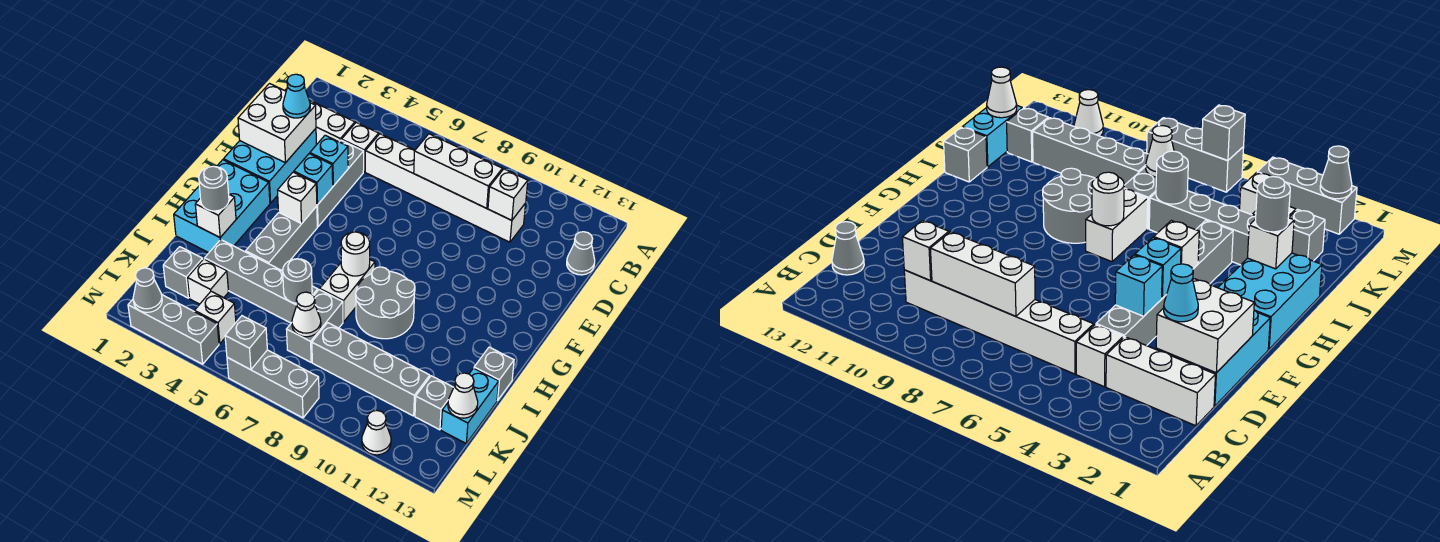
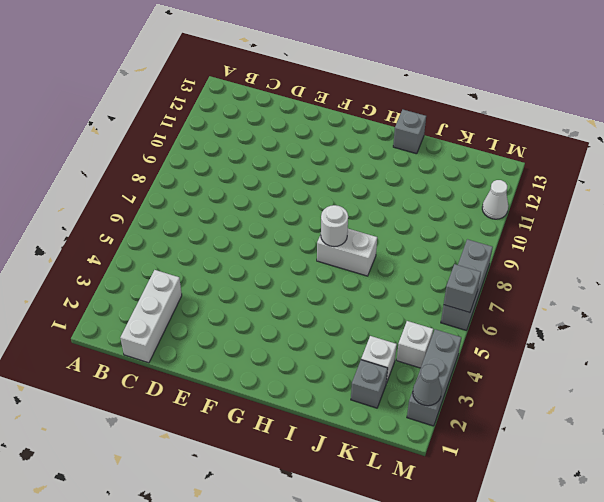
none -> white brick C4 level 1
none -> white brick C5:C10 level 1
none -> grey cone C13 level 1
none -> cyan brick D1:F2 level 1

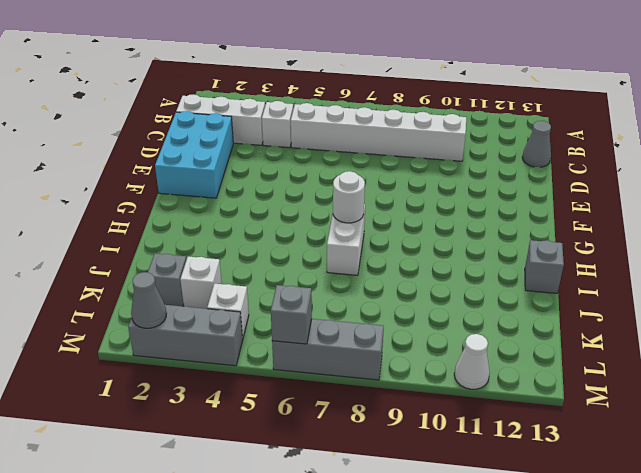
none -> grey brick D4:F4 level 1
none -> cyan brick G1:I2 level 1
none -> grey brick G4:I4 level 1
none -> grey round brick H8:I9 level 1

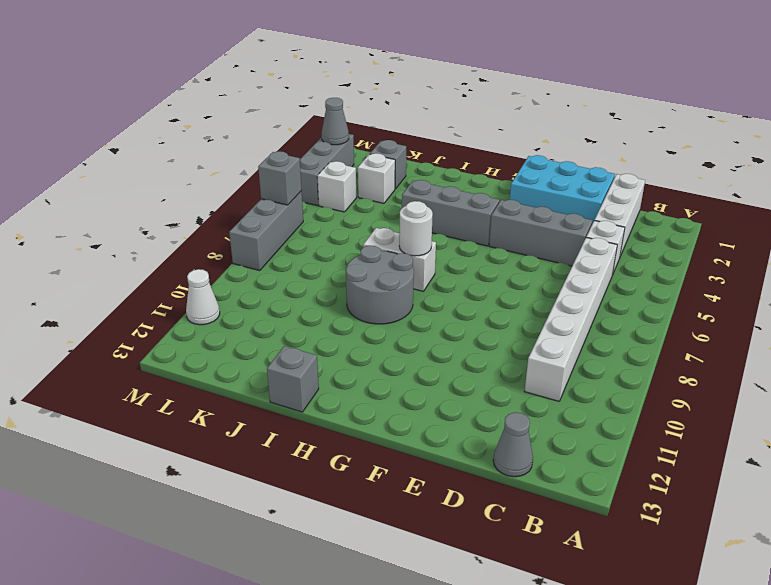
none -> cyan brick G1:I2 level 1
none -> grey brick J3:J6 level 1
none -> grey brick J7:K7 level 1
none -> cyan brick J13:K13 level 1

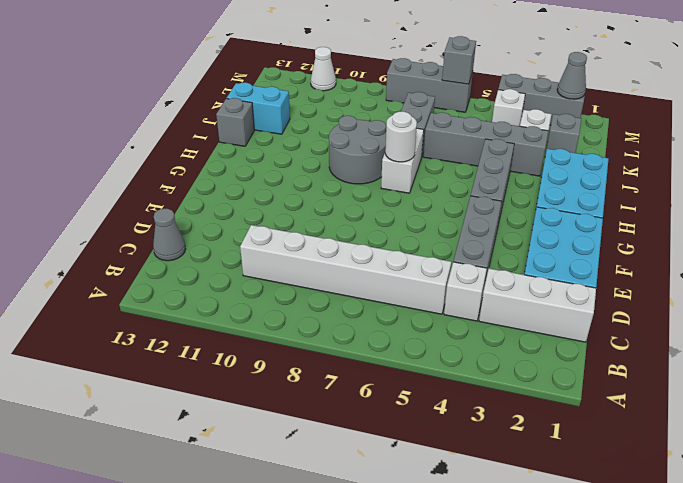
cyan brick J12:J13 level 1 -> cyan brick J13:K13 level 1
none -> grey brick K8:K11 level 1
none -> grey brick K12 level 1
none -> white brick C7:C9 level 2
none -> white brick C10 level 2

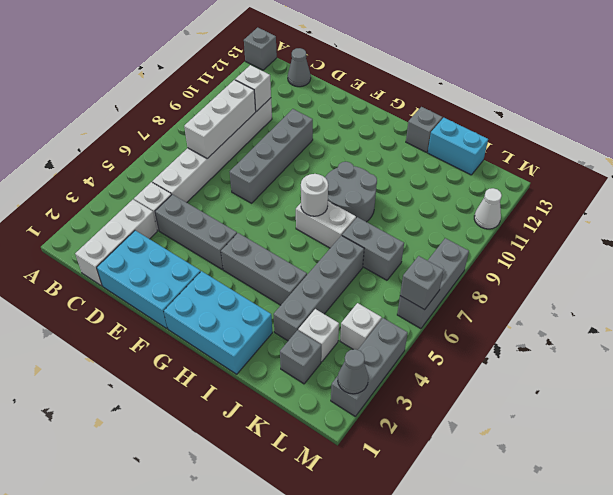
grey brick A13 level 1 -> grey brick K12 level 1
grey brick E7:E10 level 1 -> grey brick K8:K11 level 1
none -> white brick D1:E2 level 2
none -> cyan brick E4 level 2
none -> cyan brick F4 level 2
none -> white brick G4 level 2

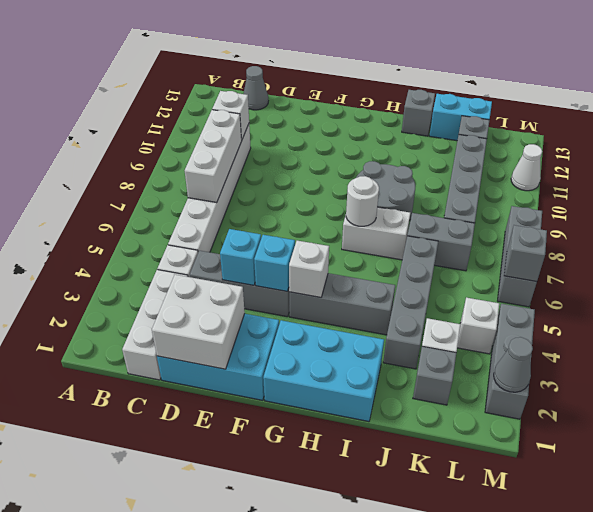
none -> white brick I2 level 2
none -> grey round brick J6 level 2
none -> white cone K7 level 2
none -> white cone K13 level 2

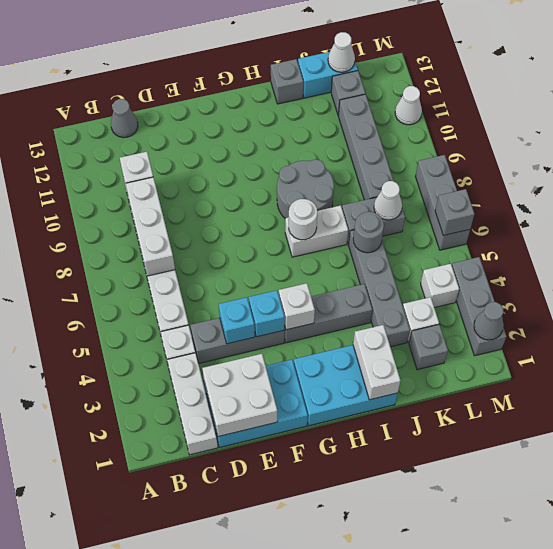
white brick I1:I2 level 2 -> white brick I2 level 2
none -> cyan cone D2 level 3
none -> grey round brick I2 level 3

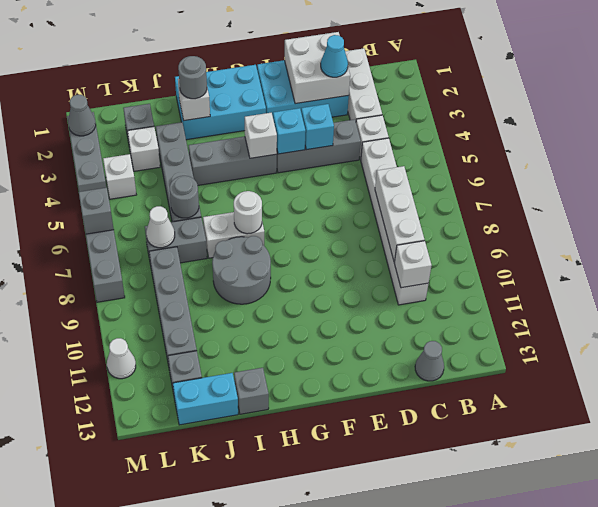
none -> white cone K13 level 2

